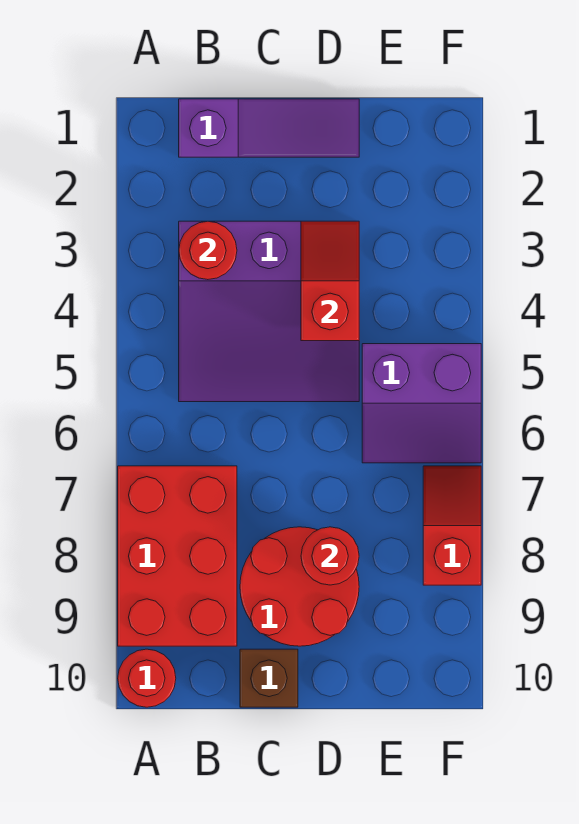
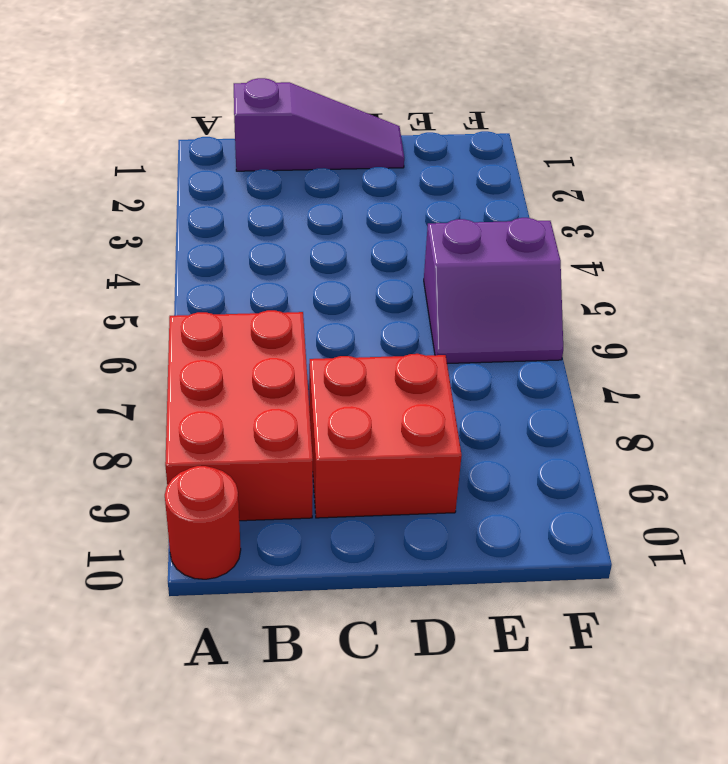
red brick C8:D9 level 1 -> red round brick C8:D9 level 1
none -> purple slope B3:D5 level 1 top 3
none -> brown brick C10 level 1

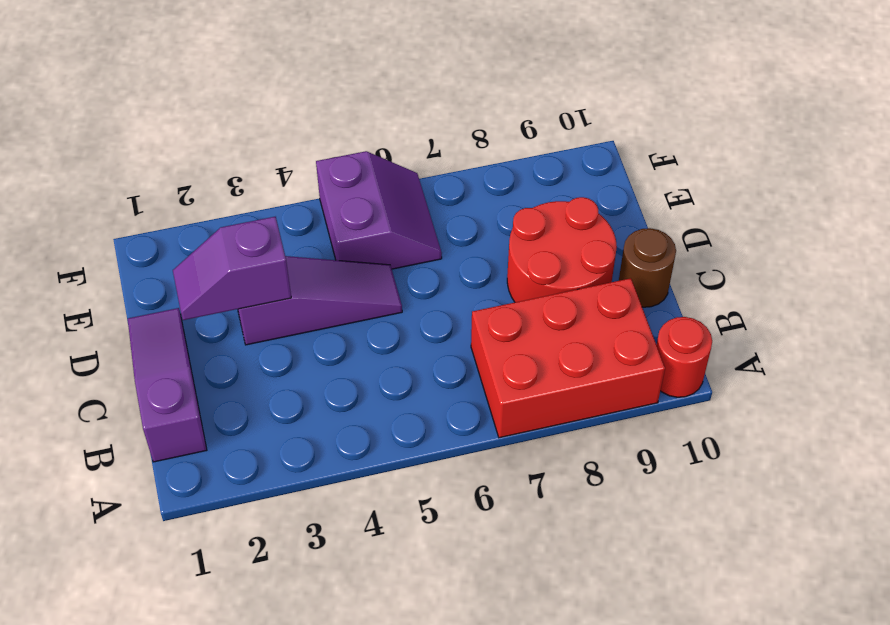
brown round brick C10 level 1 -> brown brick C10 level 1
purple slope D2:D3 level 2 top 3 -> red slope D3:D4 level 2 top 4
purple slope D3:D5 level 1 top 3 -> purple slope B3:D5 level 1 top 3
none -> red slope F7:F8 level 1 top 8
none -> red round brick B3 level 2

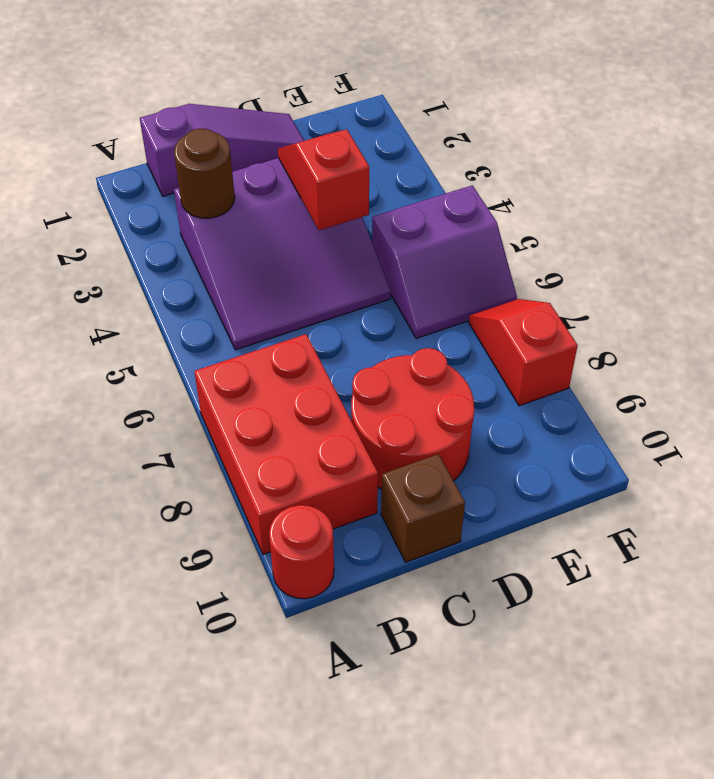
brown round brick B3 level 2 -> red round brick B3 level 2
none -> red round brick D8 level 2

